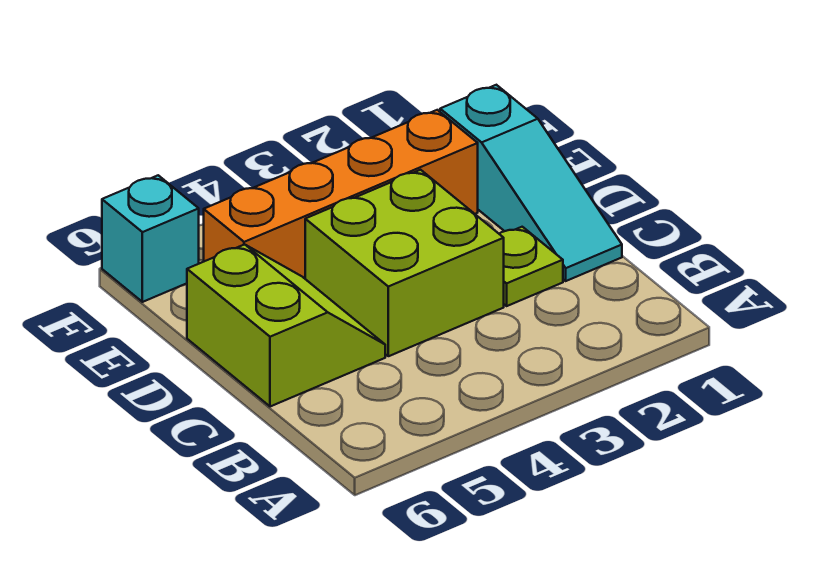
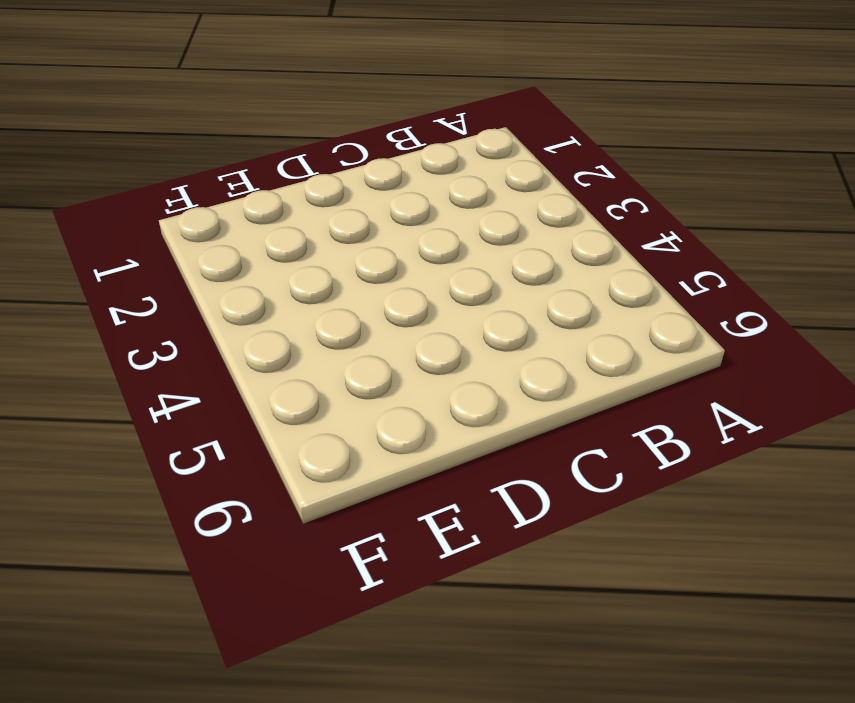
none -> cyan slope C1:E1 level 1 top E
none -> lime plate C2 level 1

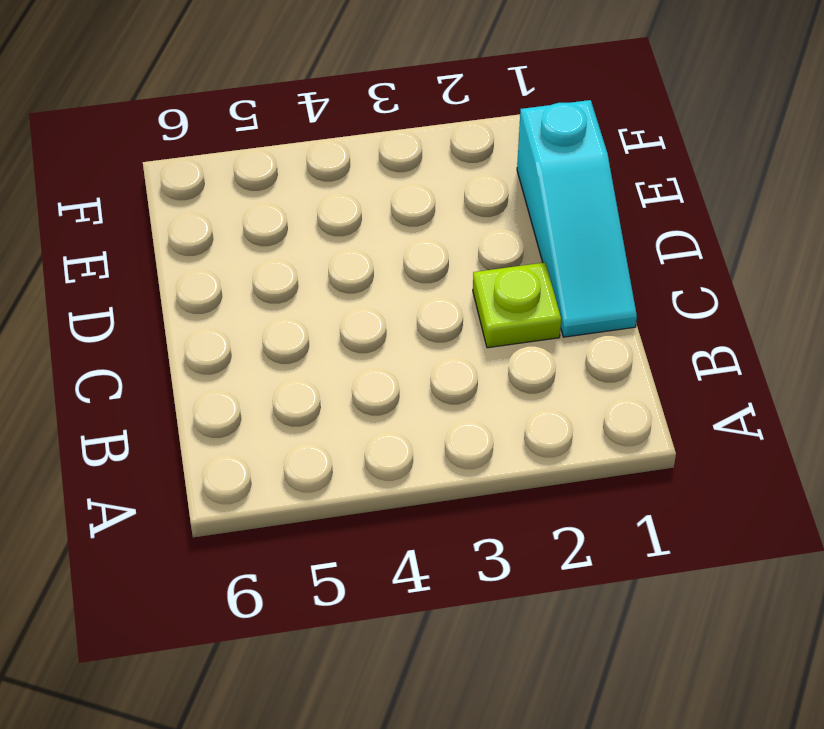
none -> lime brick C3:D4 level 1
none -> lime slope C5:D6 level 1 top 6

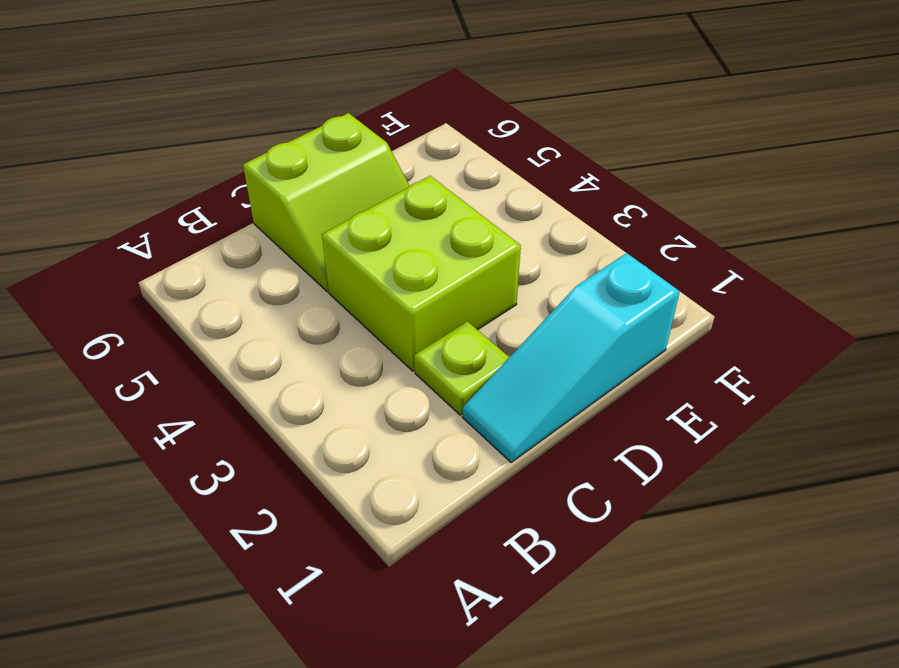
none -> orange brick E2:E5 level 1
none -> cyan brick F6 level 1

